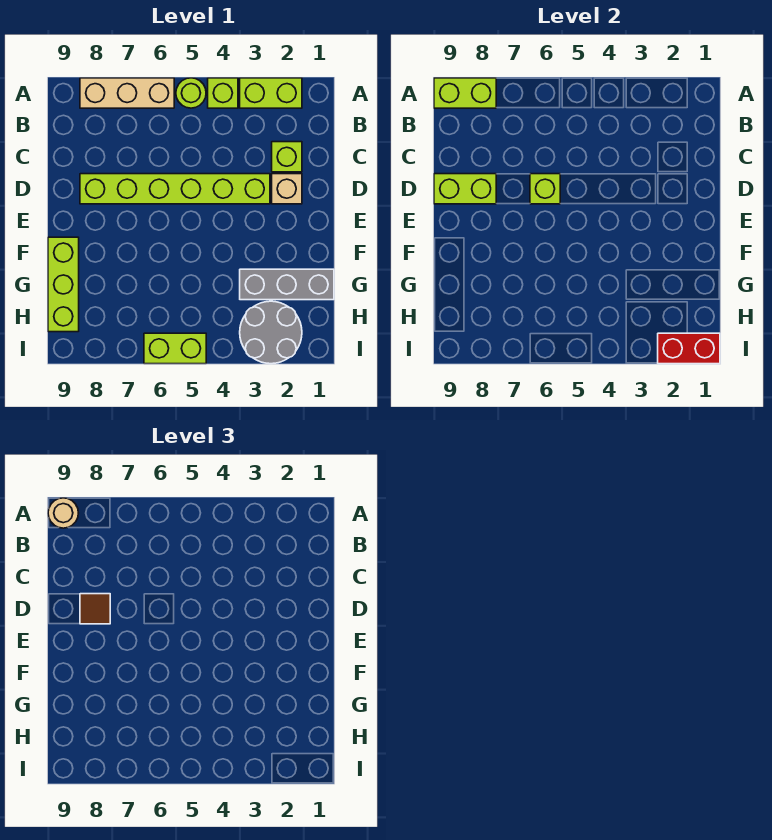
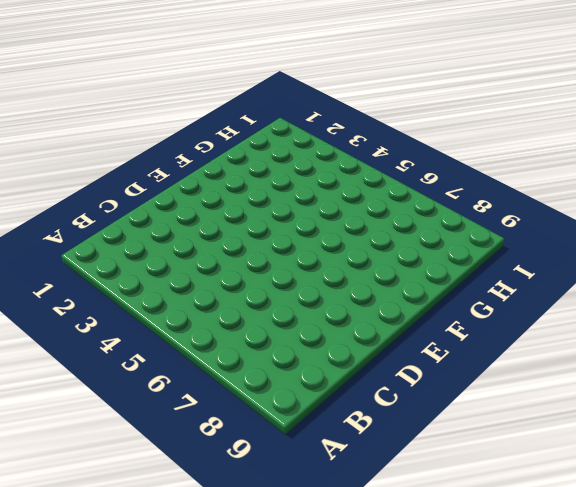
none -> lime brick A2:A3 level 1
none -> lime brick A4 level 1
none -> lime round brick A5 level 1

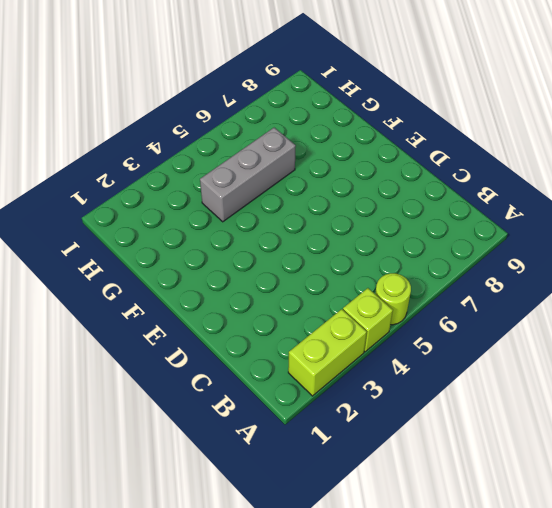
grey brick G4:G6 level 1 -> grey brick G1:G3 level 1
none -> tan brick A6:A8 level 1
none -> lime brick C2 level 1
none -> tan brick D2 level 1

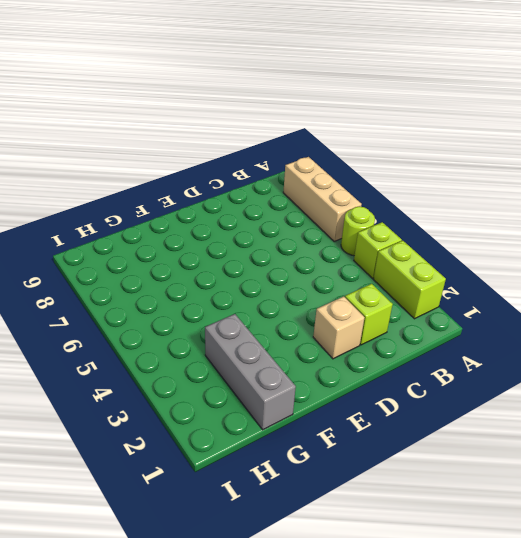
none -> lime brick D3:D8 level 1
none -> lime brick F9:H9 level 1
none -> grey round brick H2:I3 level 1

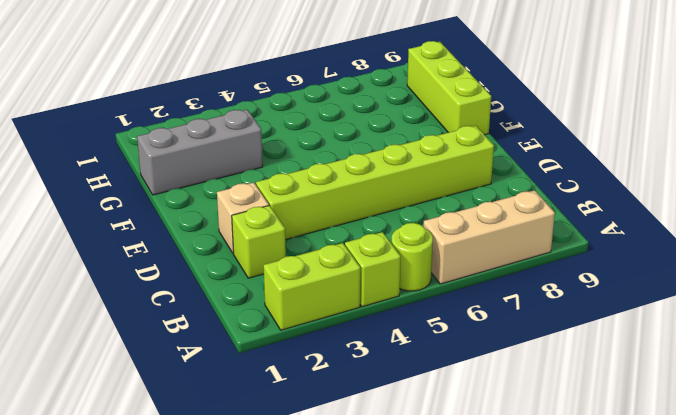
none -> grey round brick H2:I3 level 1
none -> lime brick I5:I6 level 1
none -> lime brick A8:A9 level 2

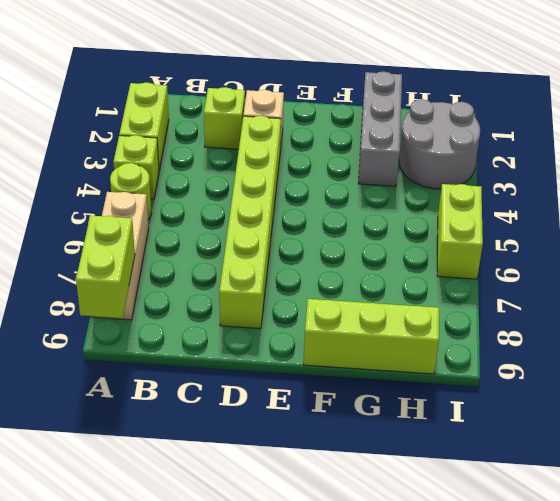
none -> lime brick D6 level 2
none -> lime brick D8:D9 level 2
none -> red brick I1:I2 level 2

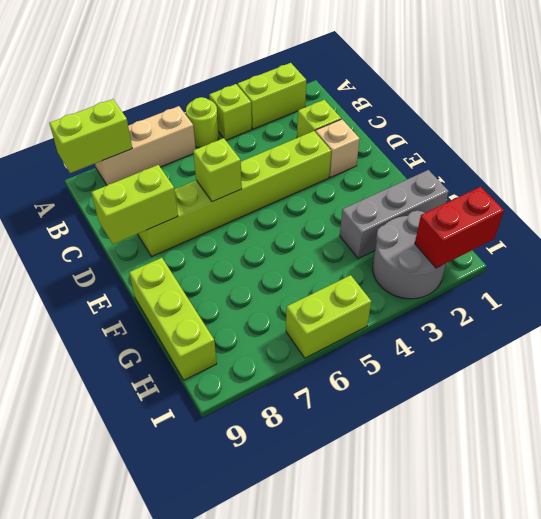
none -> tan round brick A9 level 3
none -> brown tile D8 level 3

